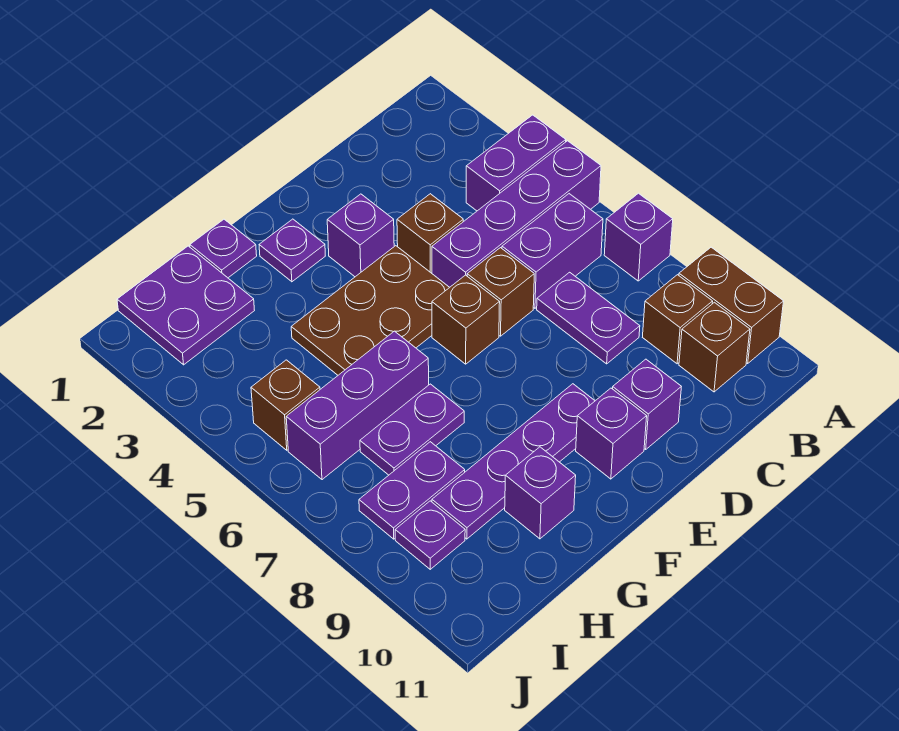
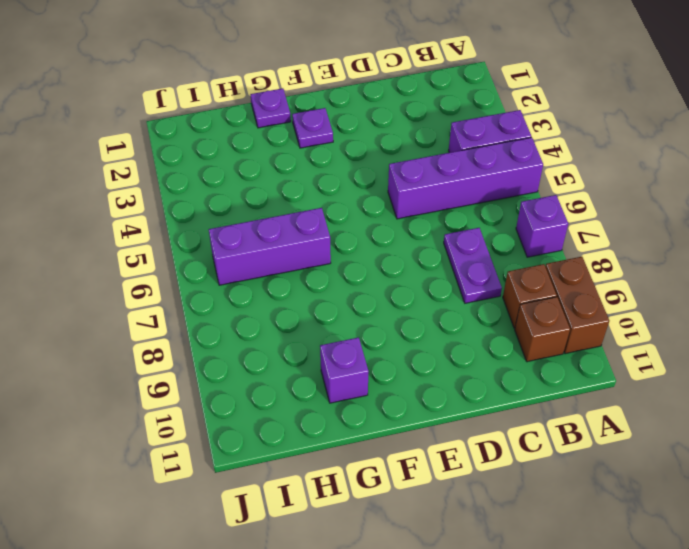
none -> purple brick B6:C6 level 1
none -> brown brick D4 level 1
none -> brown brick D6 level 1

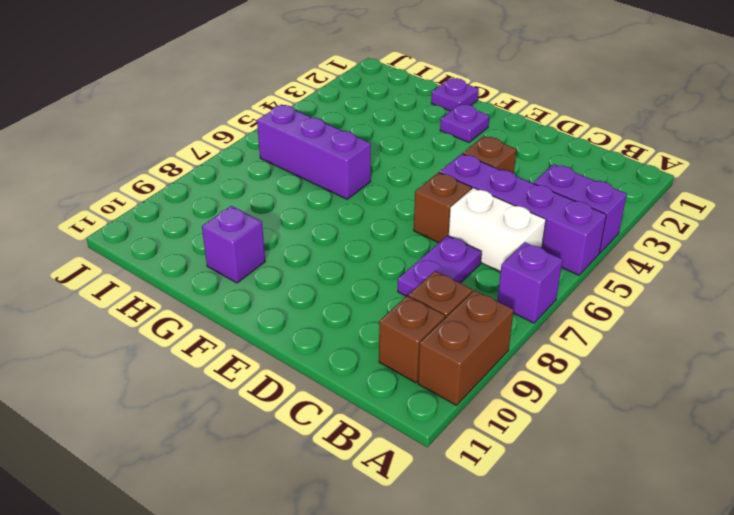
white brick B6:C6 level 1 -> purple brick B6:C6 level 1
none -> purple brick D10 level 1
none -> purple brick E3 level 1
none -> brown plate E4:G5 level 1

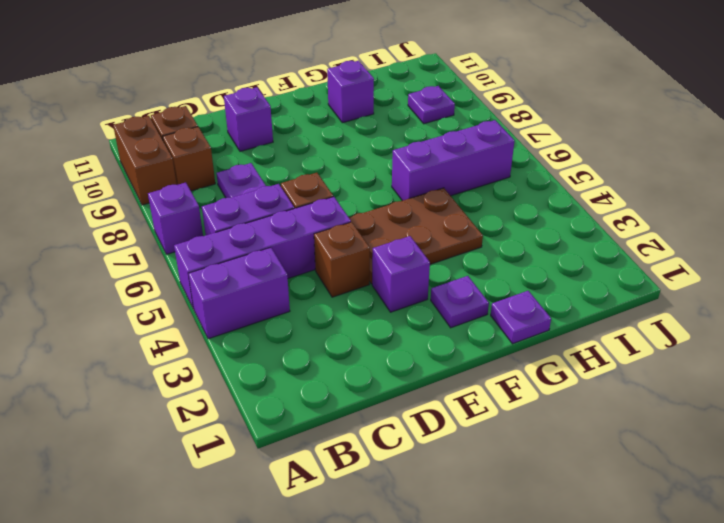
none -> brown brick E6 level 1
none -> purple plate E9:H9 level 1
none -> purple brick E10 level 1

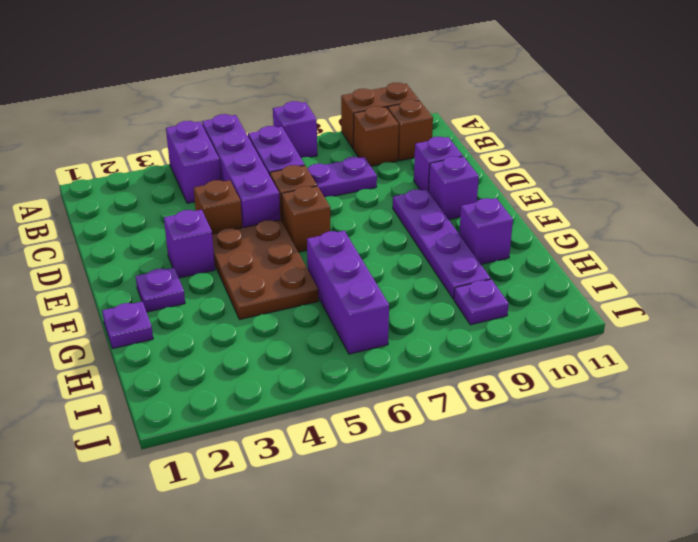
none -> purple plate G7:H7 level 1
none -> purple plate H1:I2 level 1
none -> purple plate H8:I8 level 1

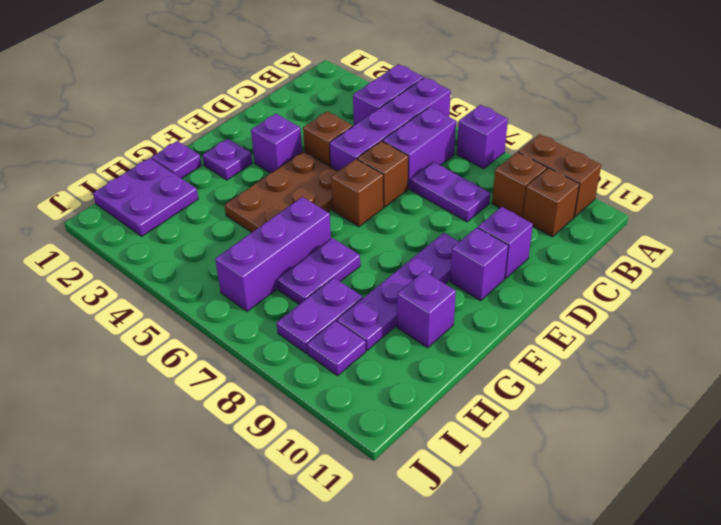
none -> brown brick I5 level 1

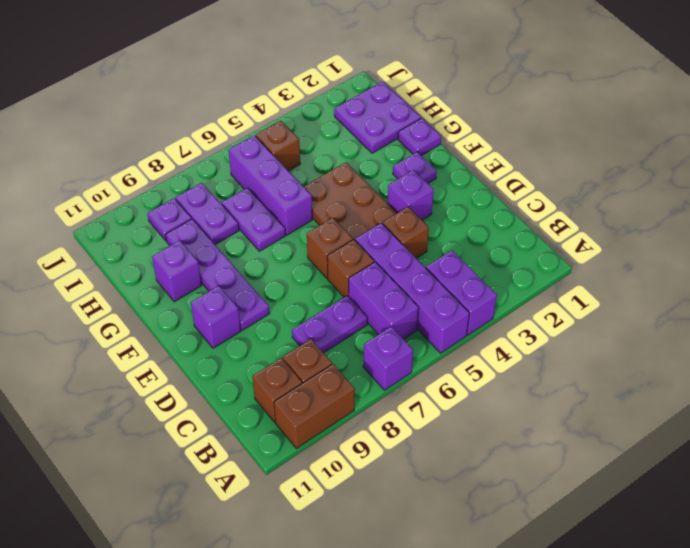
none -> purple brick D10 level 1

